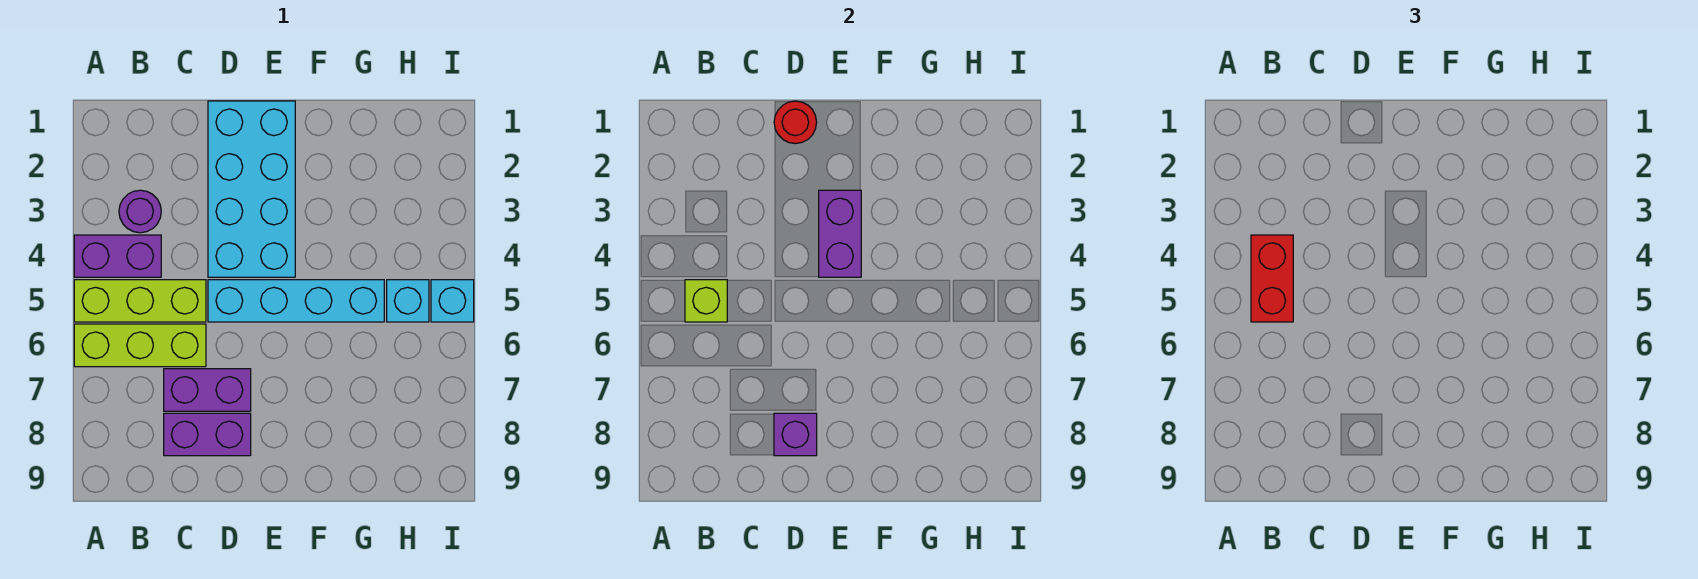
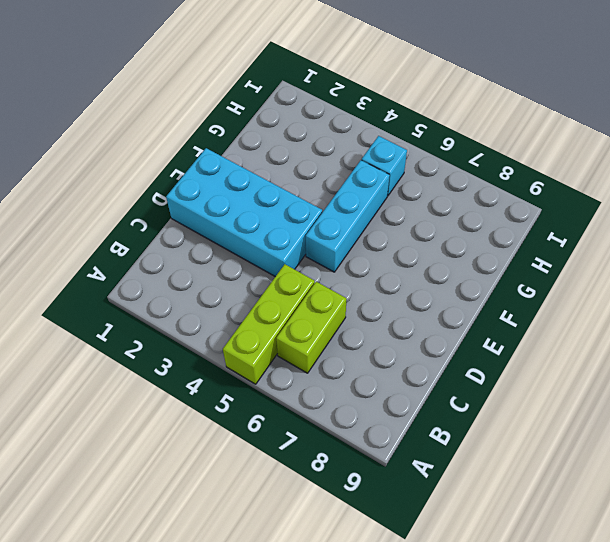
lime brick B6:C6 level 1 -> lime brick A6:C6 level 1
cyan brick E5:G5 level 1 -> cyan brick D5:G5 level 1
none -> purple brick A4:B4 level 1
none -> purple round brick B3 level 1
none -> purple brick C7:D7 level 1

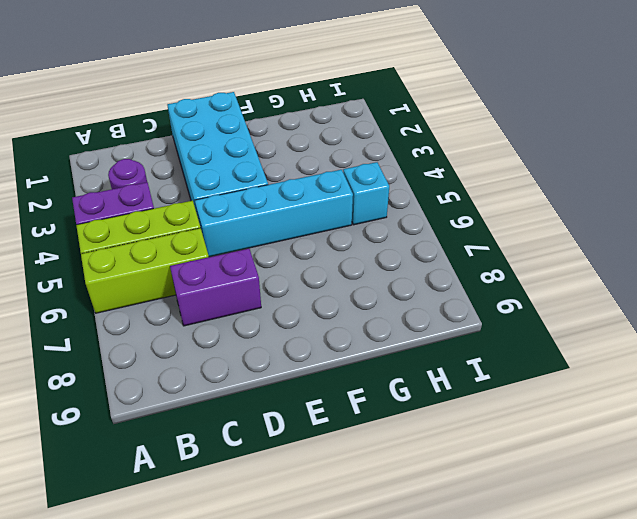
none -> purple brick C8:D8 level 1
none -> cyan brick I5 level 1
none -> lime brick B5 level 2

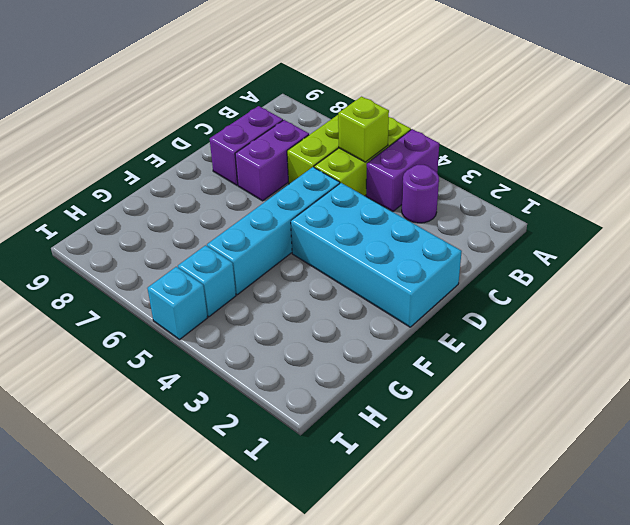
none -> red round brick D1 level 2
none -> purple brick D8 level 2
none -> purple brick E3:E4 level 2

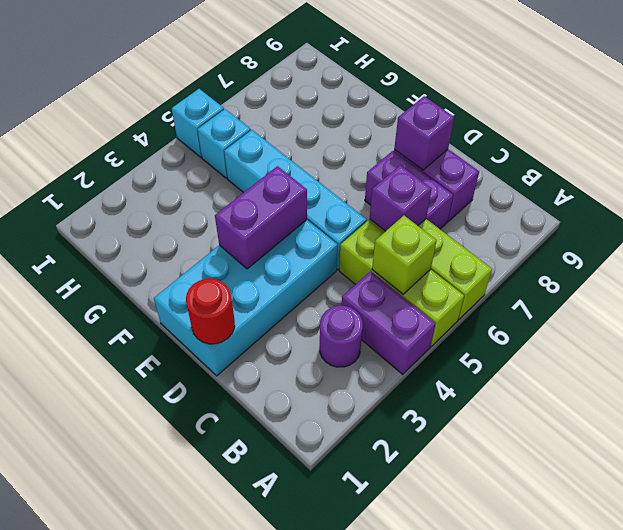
purple brick C6 level 2 -> none
none -> red brick B4:B5 level 3

